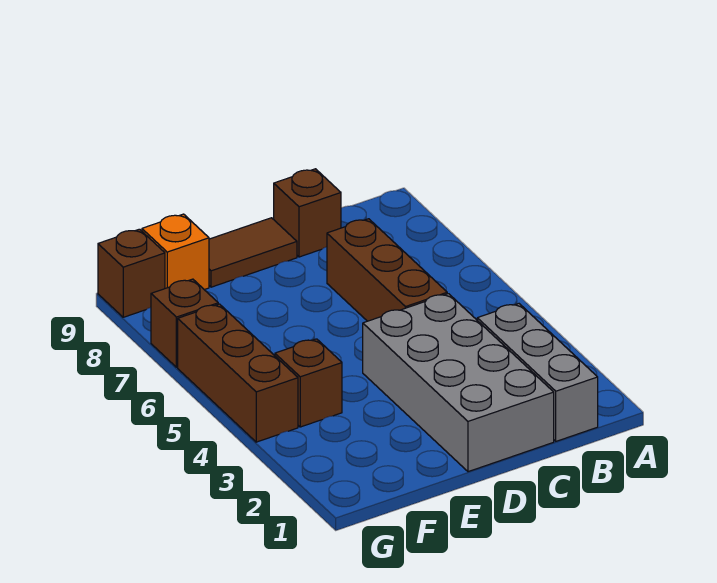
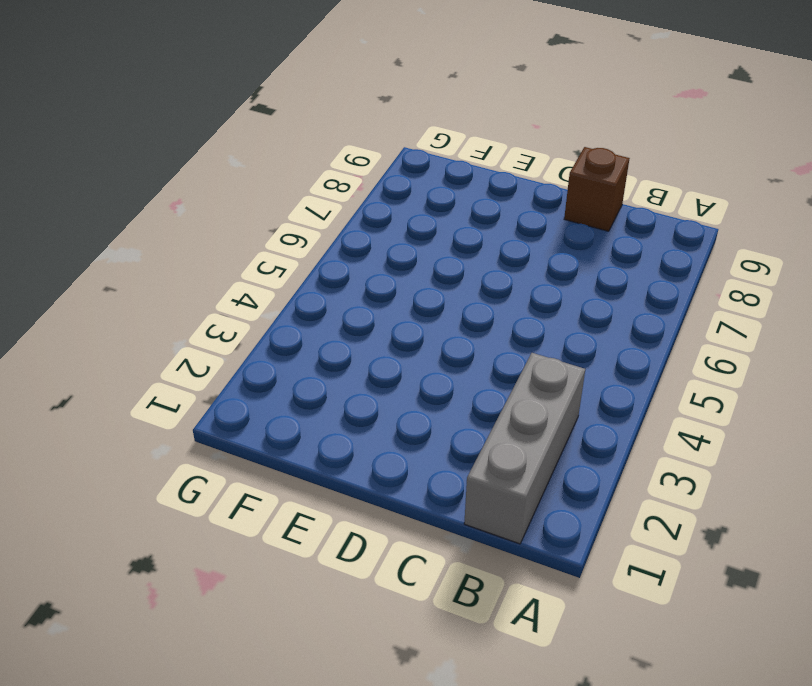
none -> grey brick C1:D4 level 1
none -> brown brick C5:C7 level 1

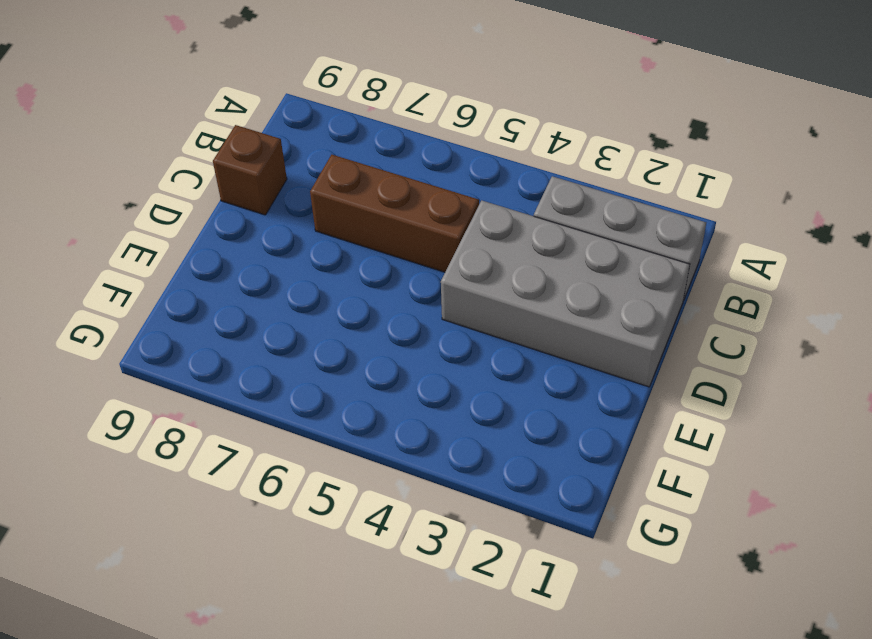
none -> brown tile D9:E9 level 1
none -> brown brick F4 level 1

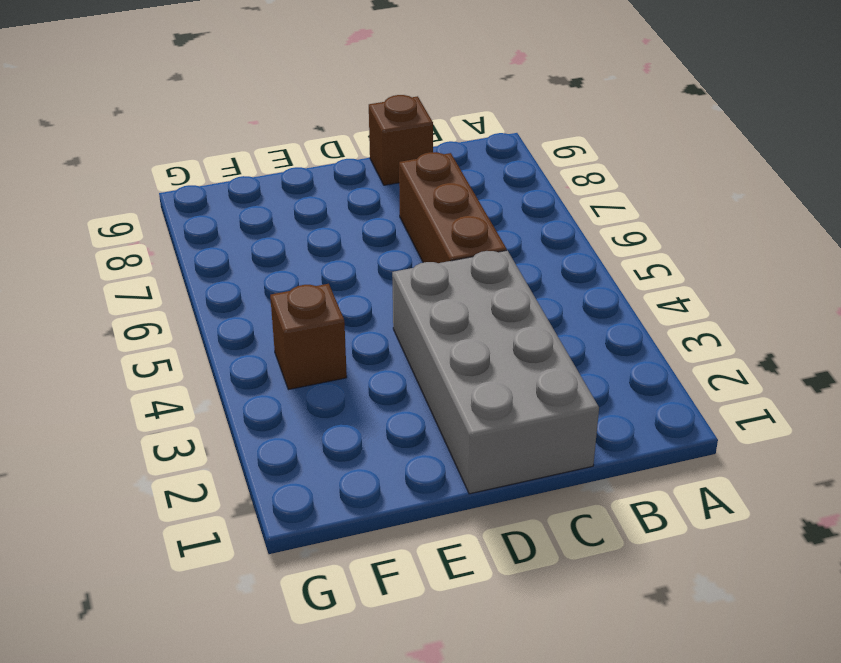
none -> grey brick B1:B3 level 1
none -> brown tile D9:E9 level 1

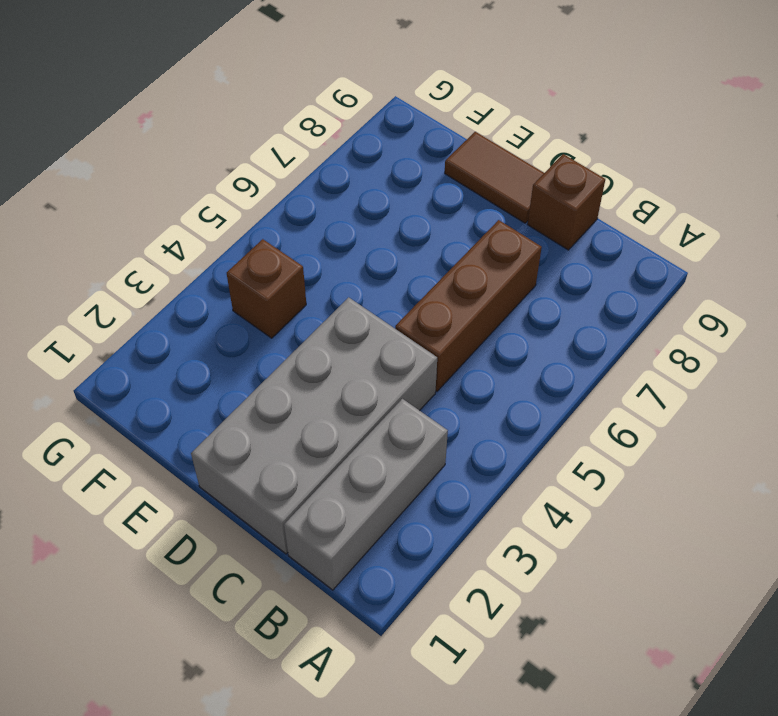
none -> orange brick F9 level 1
none -> brown brick G4:G6 level 1

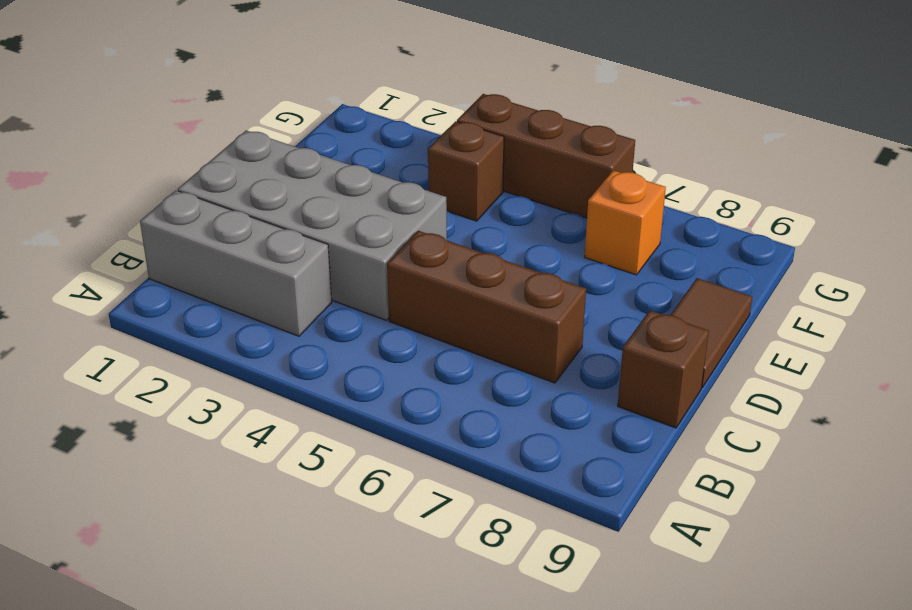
orange brick F7 level 1 -> orange brick F9 level 1
none -> brown brick G7 level 1
none -> brown brick G9 level 1

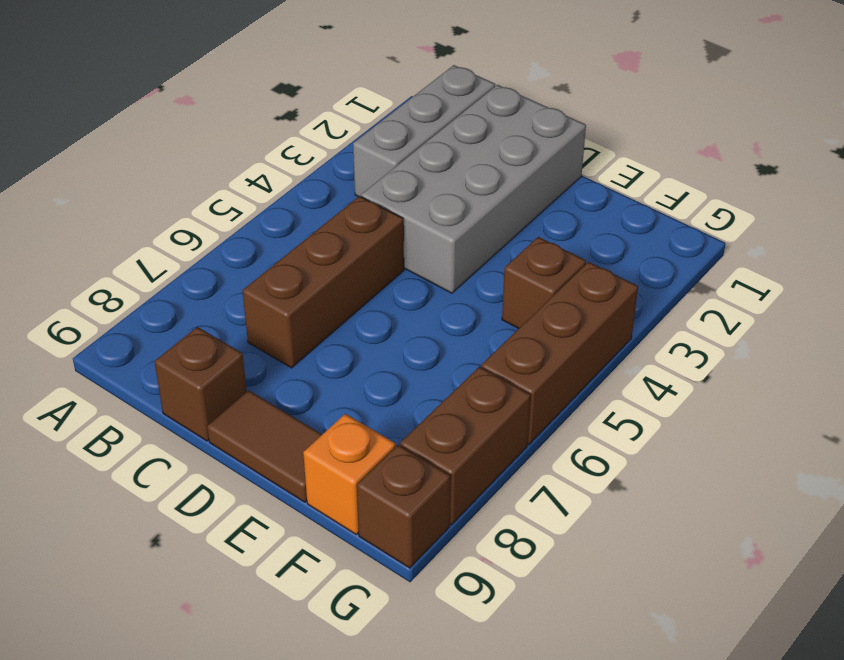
brown brick G7:G8 level 1 -> brown brick G7 level 1

